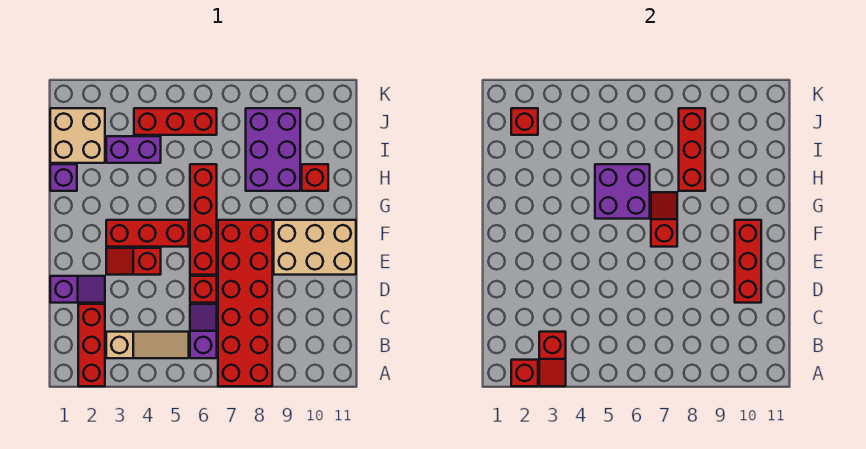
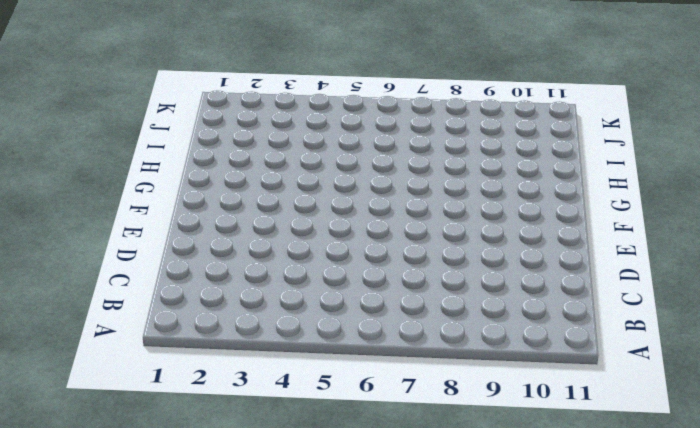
none -> red brick A2:C2 level 1
none -> red brick A7:F8 level 1
none -> tan slope B3:B5 level 1 top 3

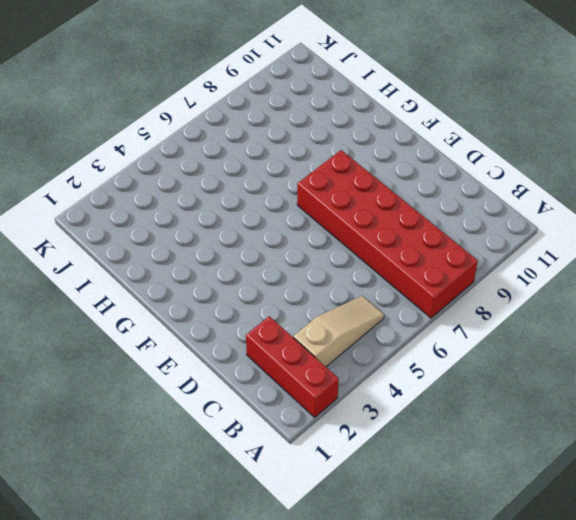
none -> purple slope B6:C6 level 1 top B
none -> purple slope D1:D2 level 1 top 1
none -> red brick D6 level 1

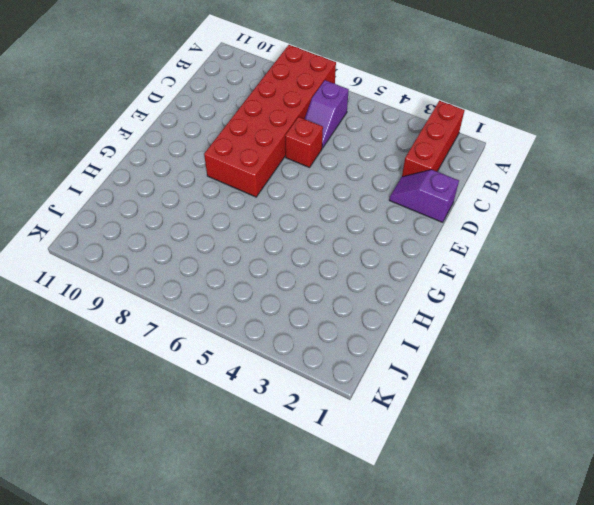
none -> tan slope B3:B5 level 1 top 3
none -> red slope E3:E4 level 1 top 4
none -> red brick E6:H6 level 1

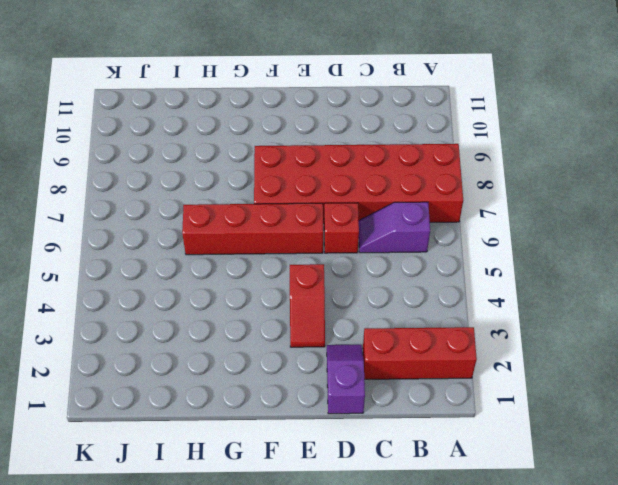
none -> tan slope B3:B5 level 1 top 3
none -> tan brick E9:F11 level 1
none -> red brick F3:F5 level 1

